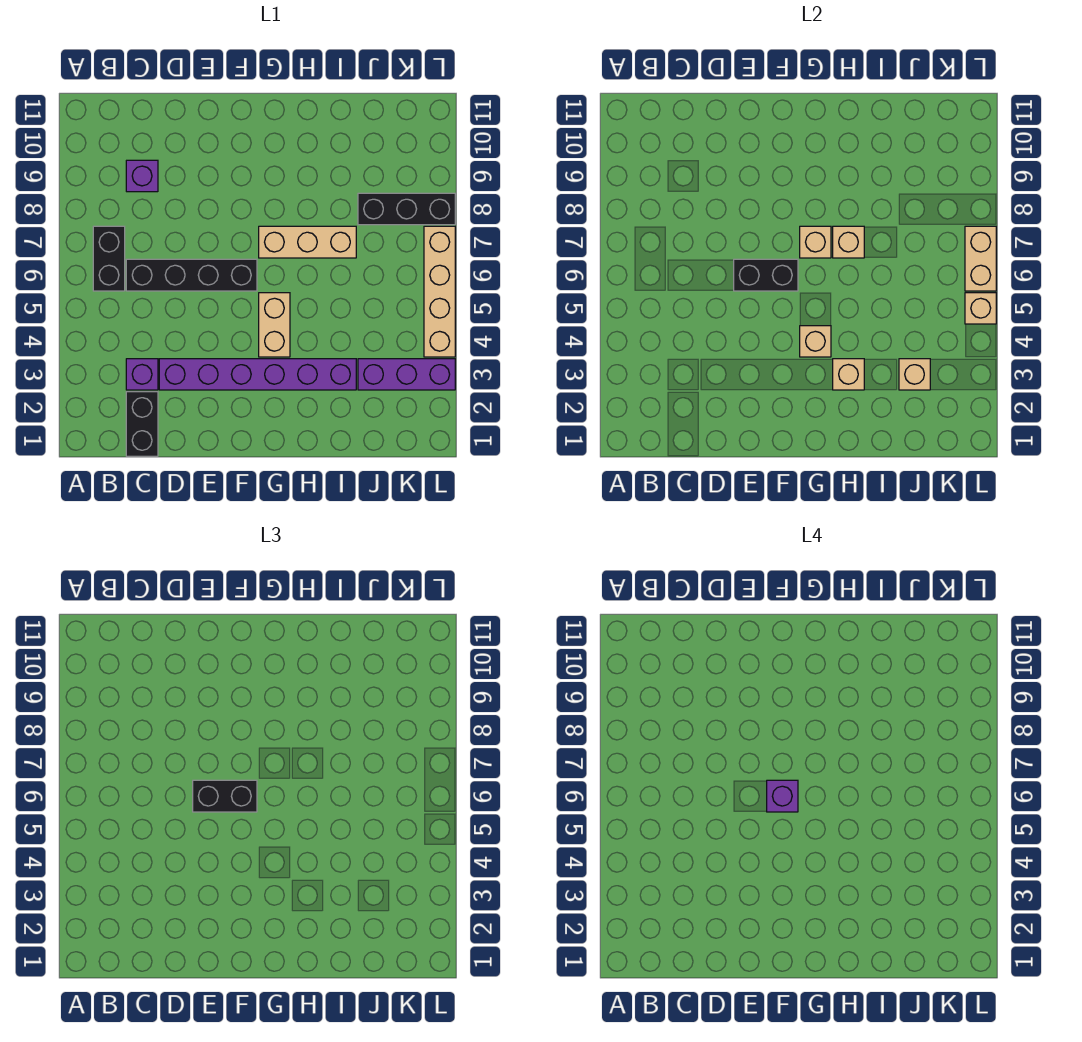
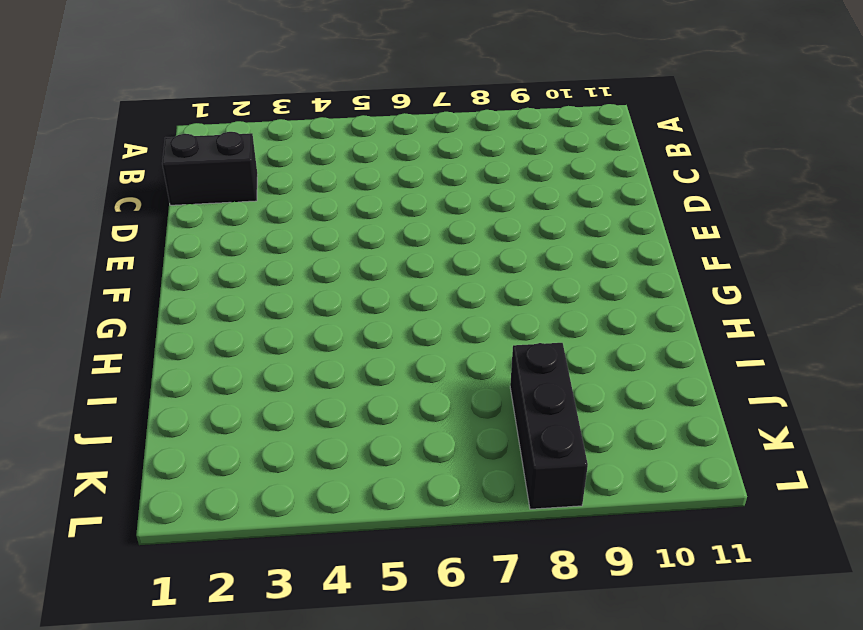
none -> black brick B6:B7 level 1
none -> purple brick C3 level 1
none -> black brick C6:F6 level 1

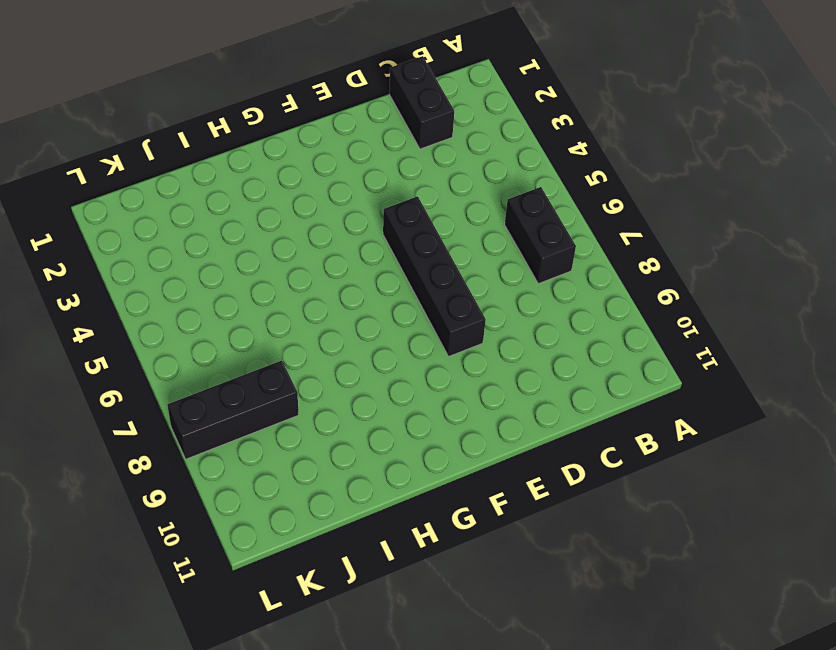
black brick E5:E8 level 1 -> black brick C6:F6 level 1
none -> purple brick C3 level 1
none -> purple brick C9 level 1
none -> purple brick D3:I3 level 1

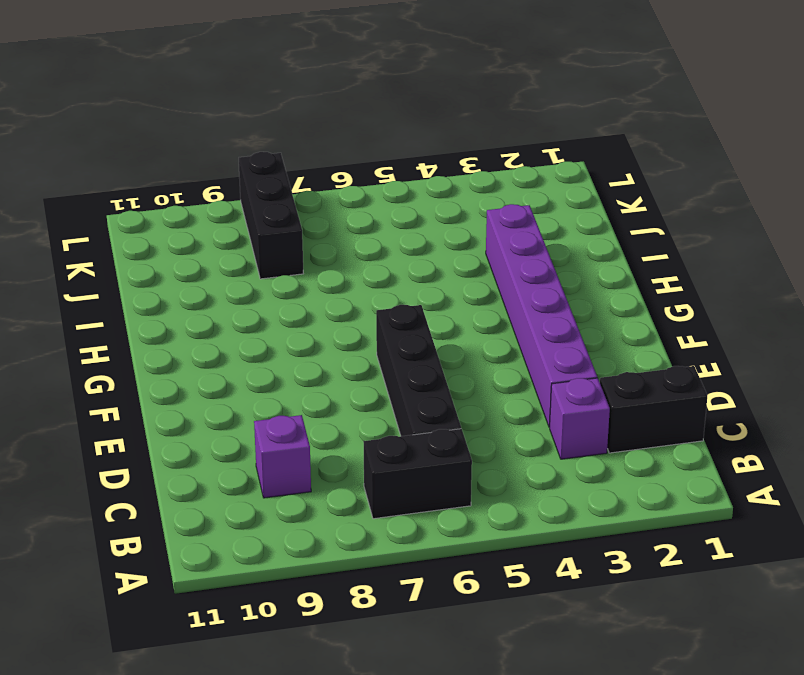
none -> tan brick G4:G5 level 1
none -> tan brick G7:I7 level 1
none -> purple brick J3:L3 level 1

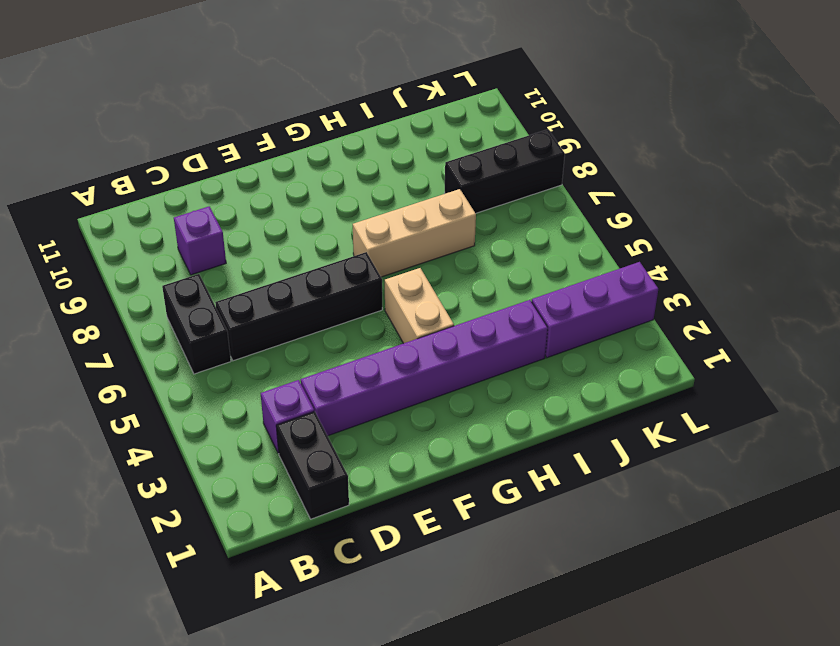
none -> tan brick L4:L7 level 1
none -> black brick E6:F6 level 2
none -> tan brick G4 level 2

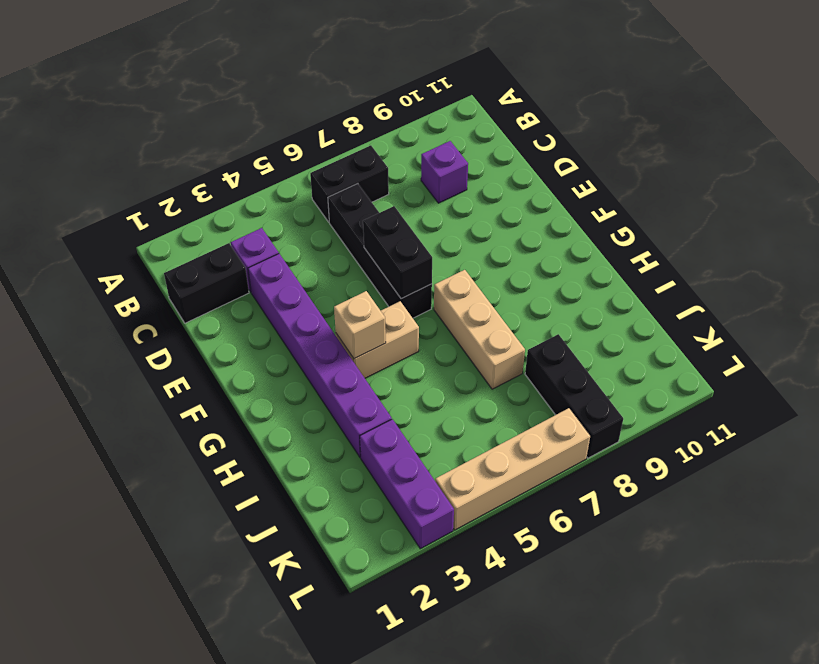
none -> tan brick G7 level 2
none -> tan brick H3 level 2
none -> tan brick H7 level 2

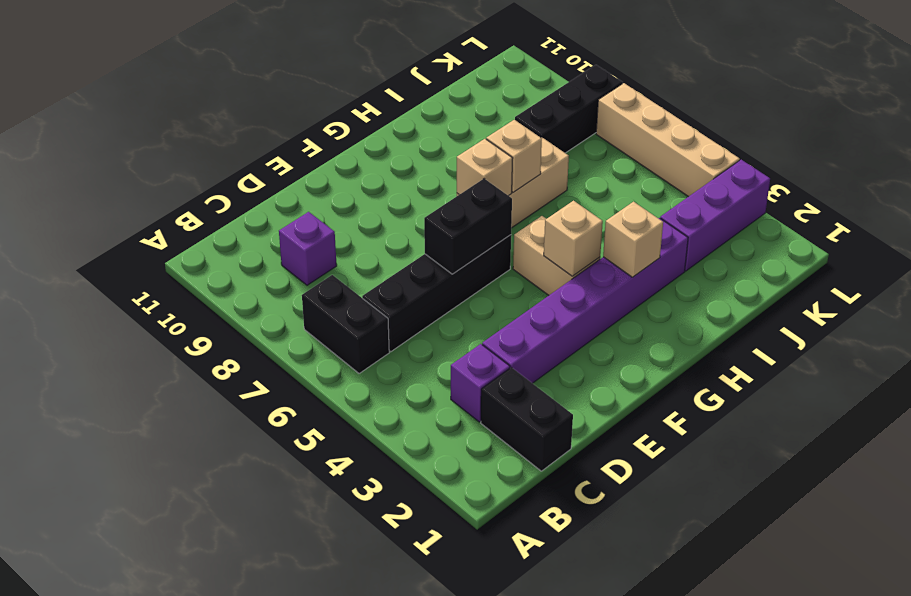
none -> tan brick J3 level 2
none -> tan brick L5 level 2
none -> tan brick L6:L7 level 2

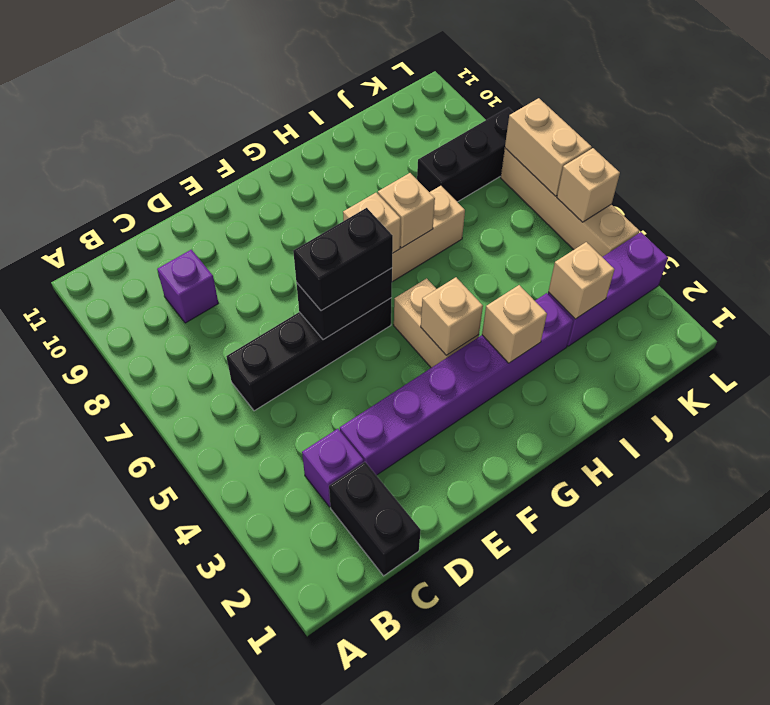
none -> black brick B6:B7 level 1
none -> purple brick F6 level 4

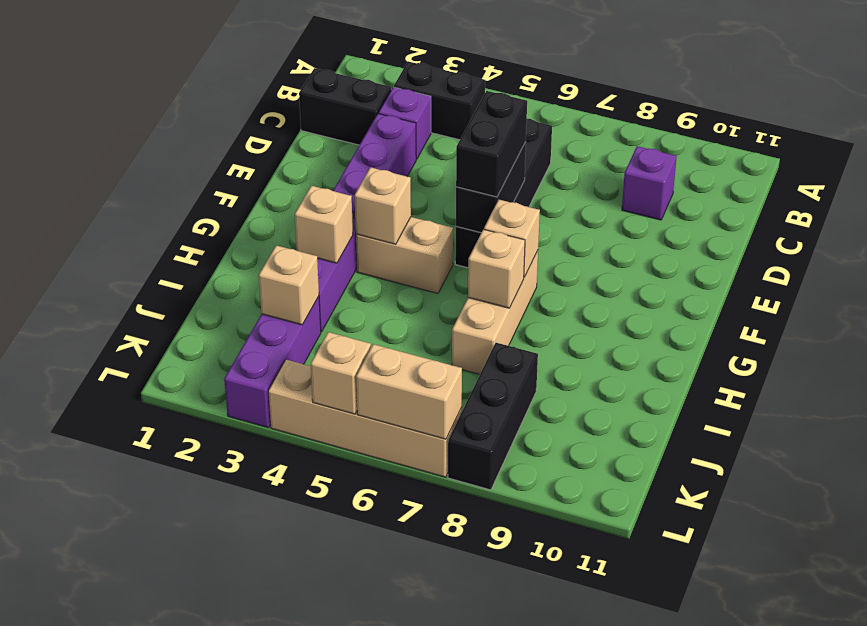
black brick B3:B4 level 1 -> black brick B6:B7 level 1
none -> purple brick F6 level 4

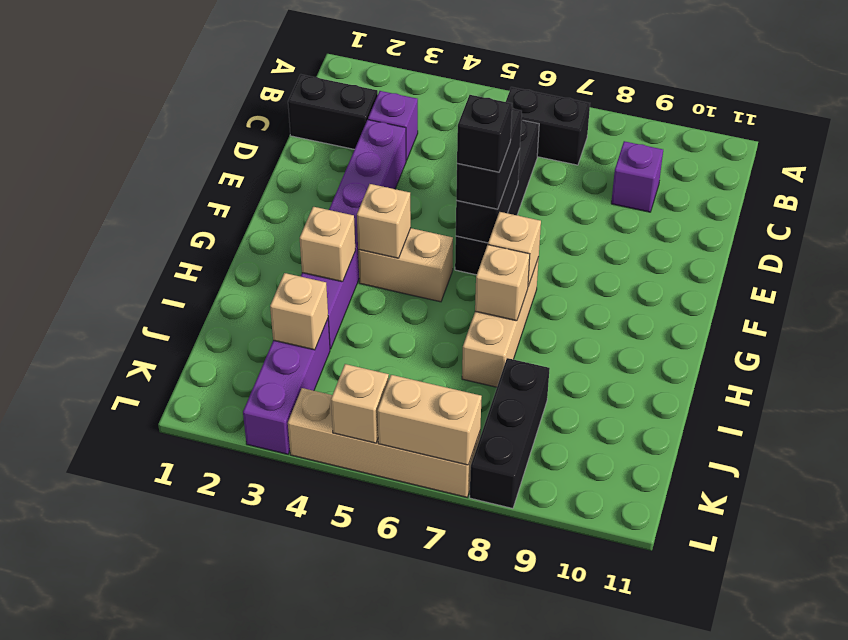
black brick F6 level 4 -> purple brick F6 level 4

